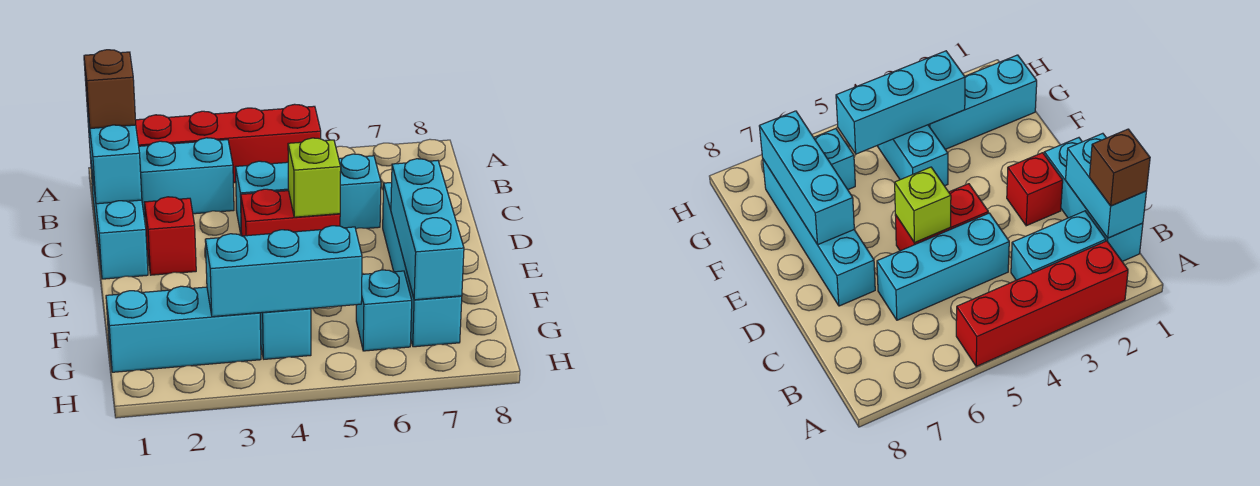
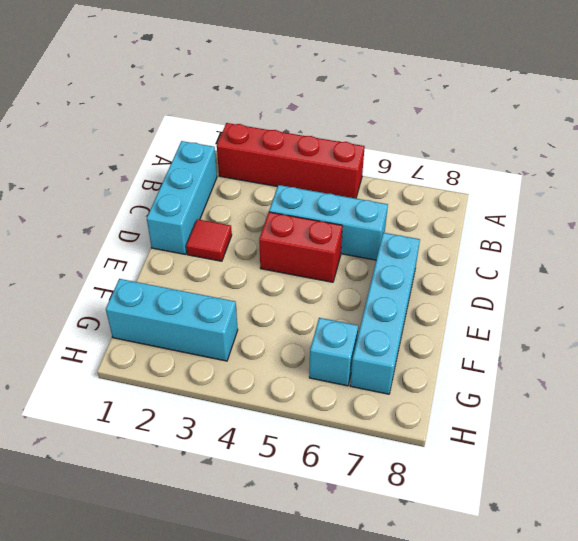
red tile D2 level 1 -> red brick D2 level 1
none -> cyan brick B2:B3 level 1
none -> cyan brick F4:G4 level 1
none -> cyan brick B1:C1 level 2

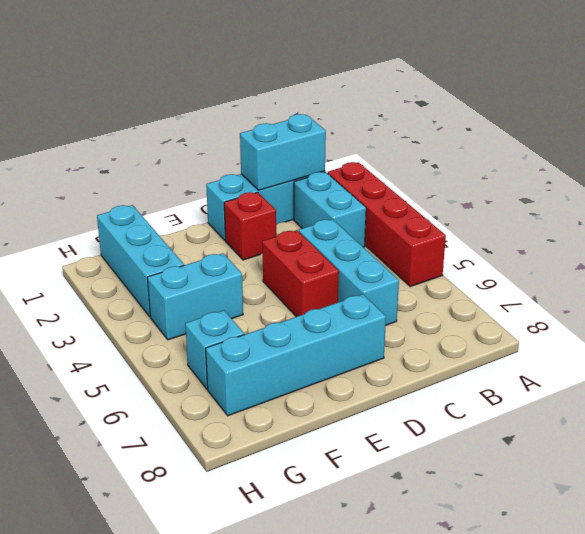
none -> lime brick D5 level 2
none -> cyan brick E7:G7 level 2
none -> cyan brick G3:G5 level 2

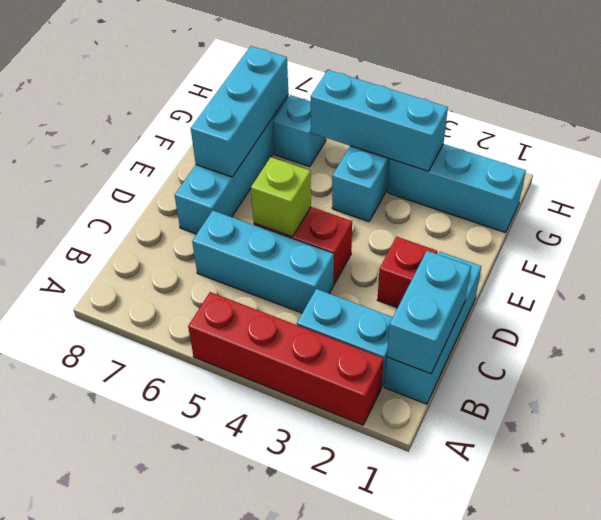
none -> brown brick B1 level 3

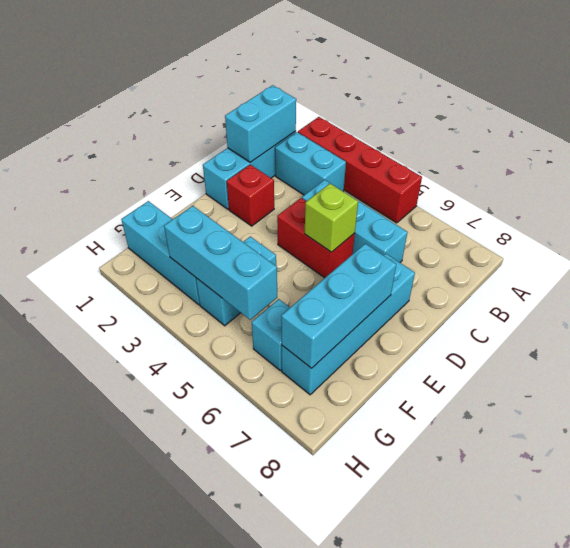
none -> brown brick B1 level 3

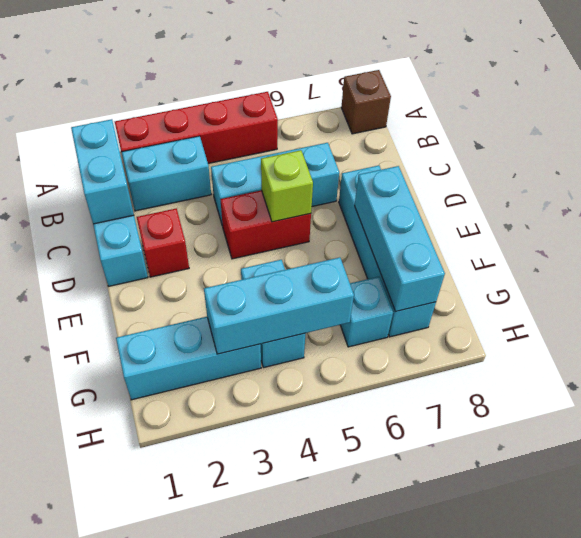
brown brick A8 level 1 -> brown brick B1 level 3

